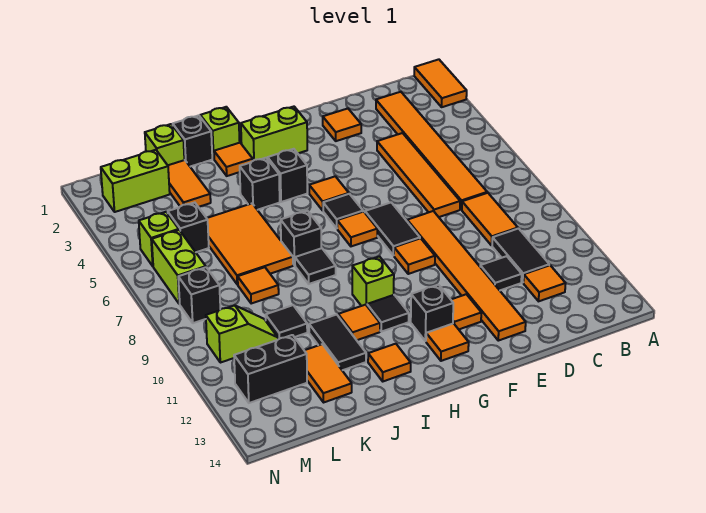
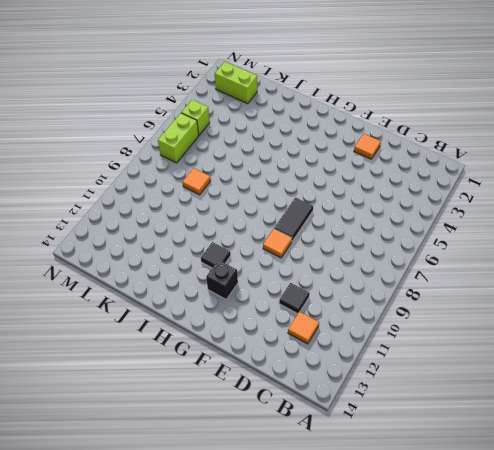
none -> orange tile A1:A2 level 1
none -> orange tile C2:C7 level 1
none -> orange tile C8:C9 level 1
none -> black tile C10:C11 level 1

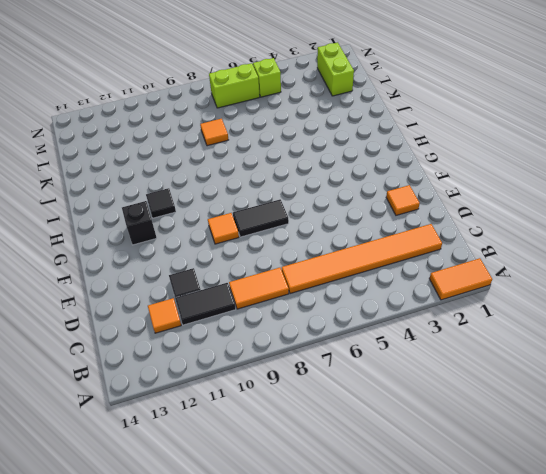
none -> orange tile D4:D7 level 1
none -> orange tile E8:E13 level 1
none -> orange tile F12 level 1
none -> lime brick G2:H2 level 1

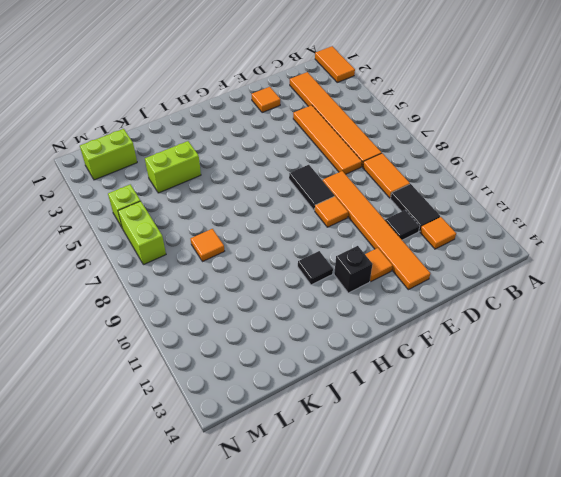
lime brick J4:K4 level 1 -> lime brick G2:H2 level 1
none -> orange tile G5 level 1
none -> black tile G6 level 1
none -> orange tile G7 level 1
none -> orange tile G13 level 1

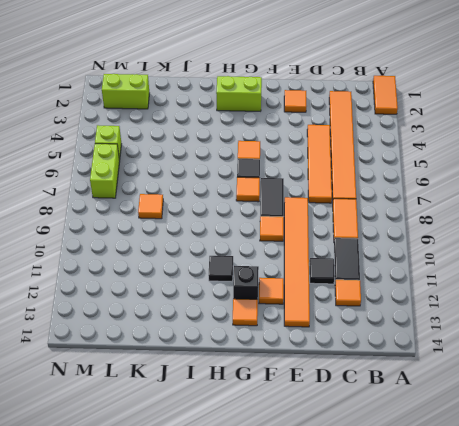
none -> black brick H4 level 1
none -> lime brick H10 level 1
none -> lime brick I1 level 1
none -> orange tile I2 level 1

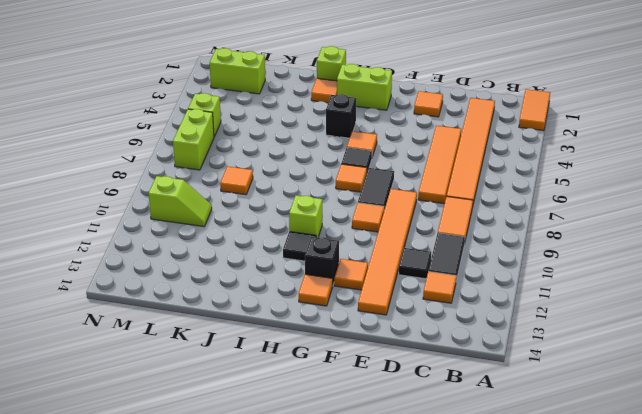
none -> black brick I4 level 1
none -> black brick I7 level 1
none -> black tile I8 level 1
none -> orange tile I11 level 1

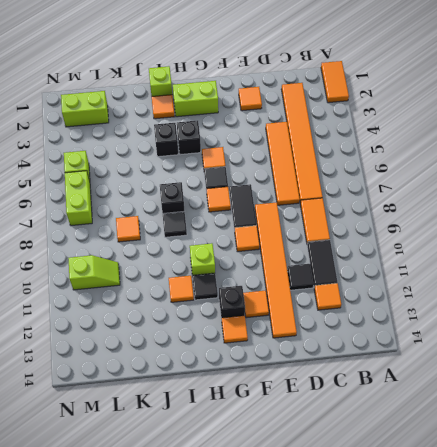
none -> orange tile I13 level 1
none -> black brick J1 level 1
none -> orange tile J5:K7 level 1
none -> black tile J11:J12 level 1

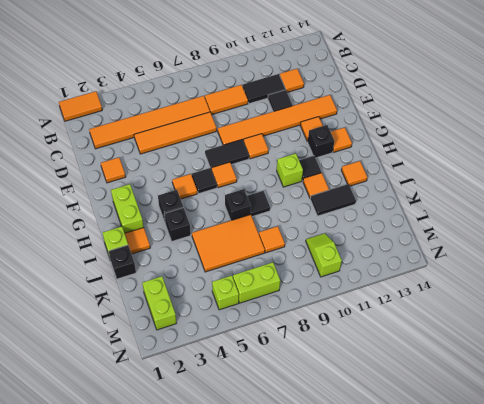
none -> lime brick K1 level 1
none -> orange tile K2:K3 level 1
none -> black tile K10 level 1
none -> orange tile K12:K13 level 1

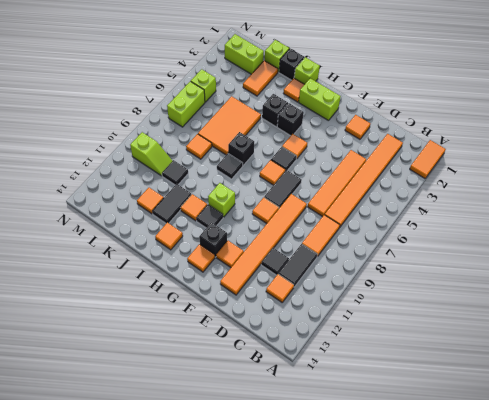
orange tile K12 level 1 -> orange tile K12:K13 level 1
none -> black brick L5 level 1
none -> black brick L12:M12 level 1
none -> black brick M8 level 1

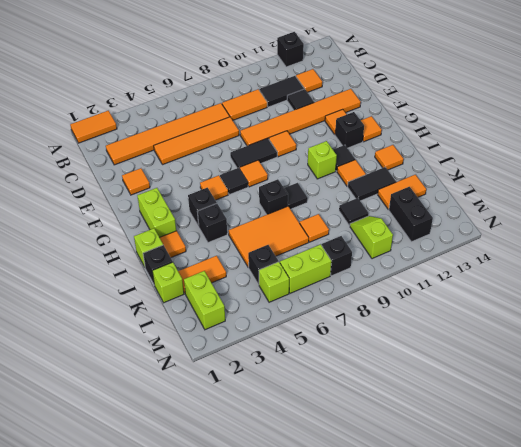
black brick A12 level 1 -> none

